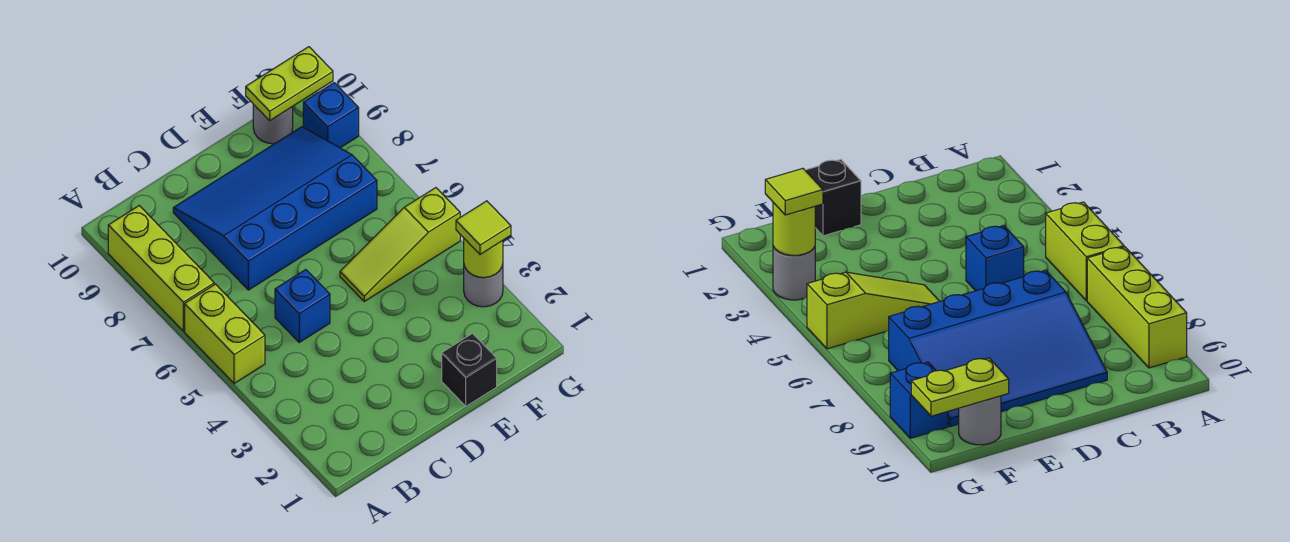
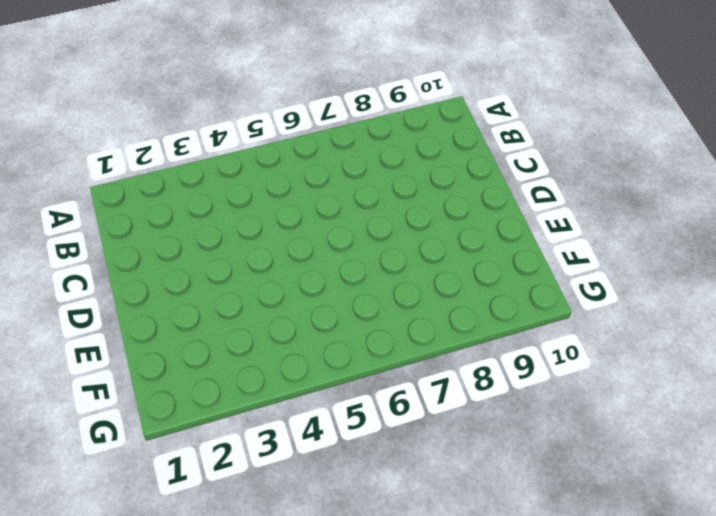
none -> lime brick A5:A6 level 1
none -> lime brick A7:A9 level 1
none -> blue brick C5 level 1

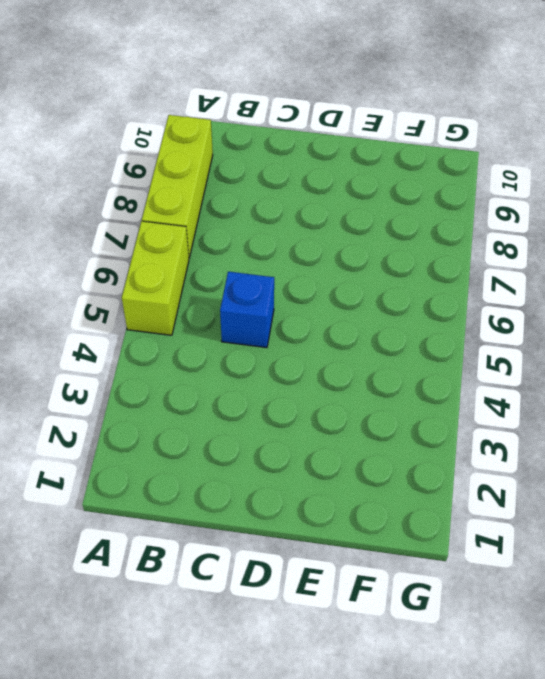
none -> blue slope C7:F9 level 1 top 7
none -> black brick E1 level 1
none -> lime slope E5:G5 level 1 top G

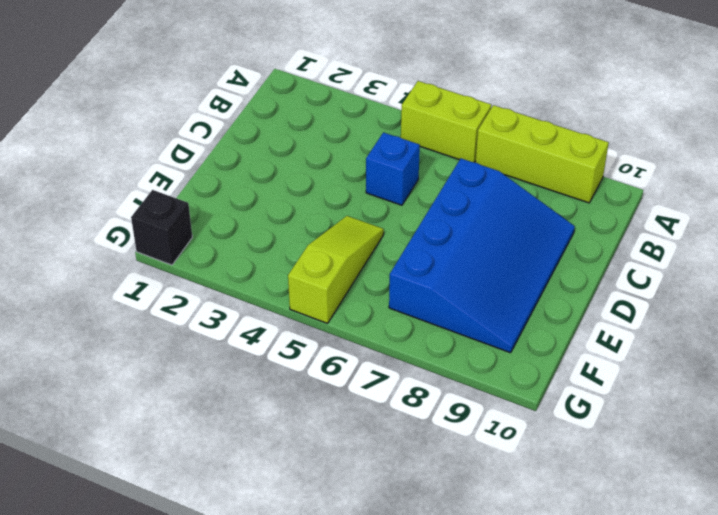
black brick G1 level 1 -> black brick E1 level 1
none -> grey round brick F10 level 1
none -> grey round brick G3 level 1
none -> blue brick G9 level 1

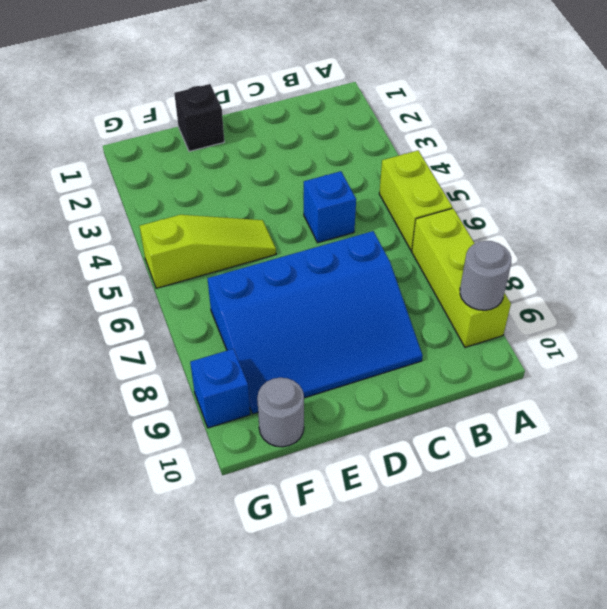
grey round brick A9 level 2 -> grey round brick G3 level 1
none -> lime plate F10:G10 level 2
none -> lime round brick G3 level 2
none -> lime tile G3 level 3

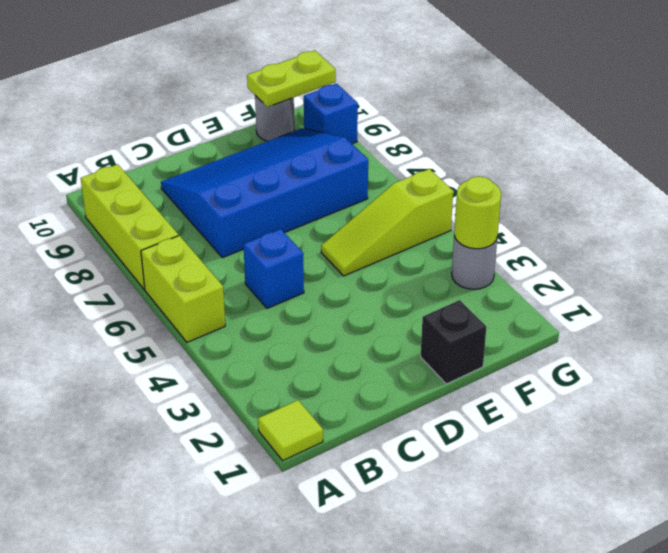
lime tile A1 level 1 -> lime tile G3 level 3

